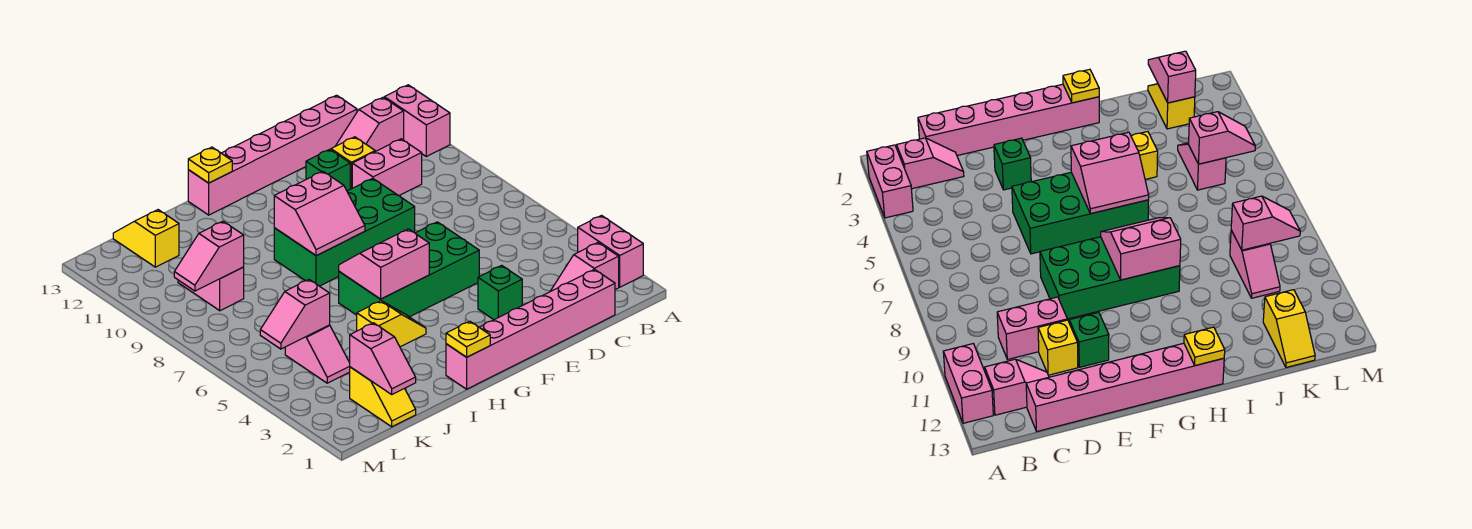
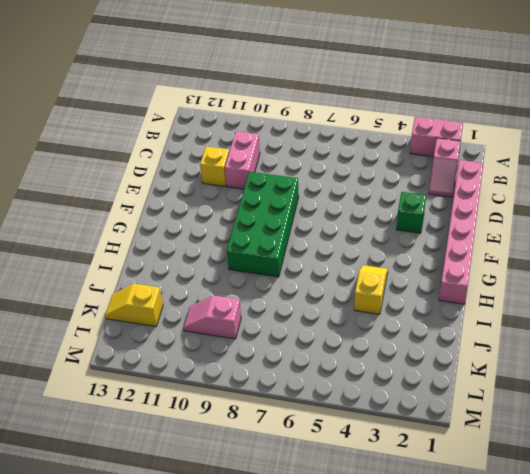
none -> pink brick A11:A12 level 1
none -> pink slope B12:C12 level 1 top B
none -> pink brick C13:H13 level 1

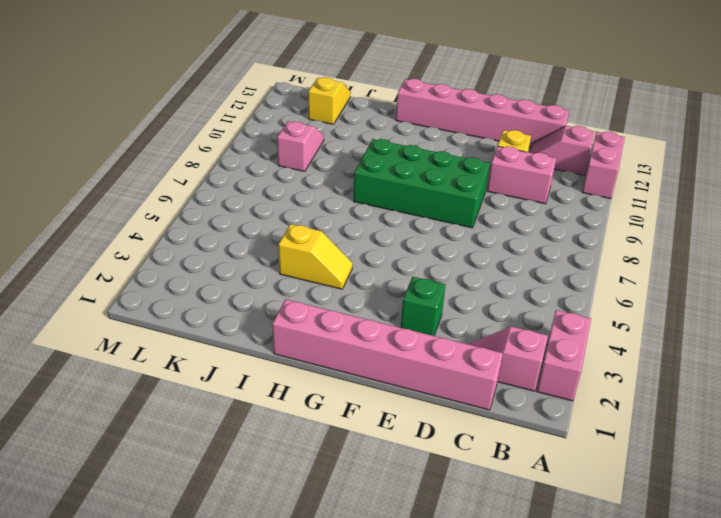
none -> green brick E5:H6 level 1
none -> green brick E11 level 1
none -> yellow slope K1:K2 level 1 top 2

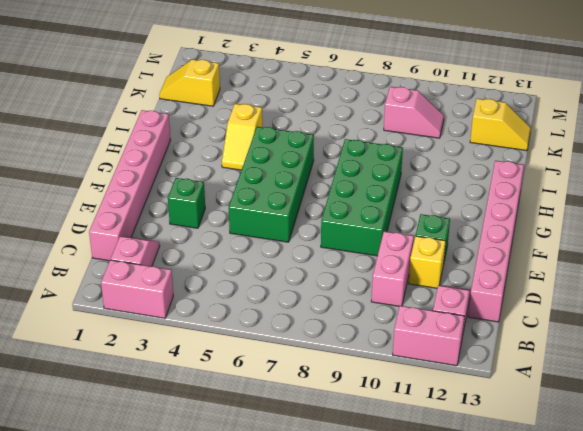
none -> pink slope K4:K5 level 1 top 5
none -> pink slope G5:H6 level 2 top 5
none -> pink slope G8:H9 level 2 top 9

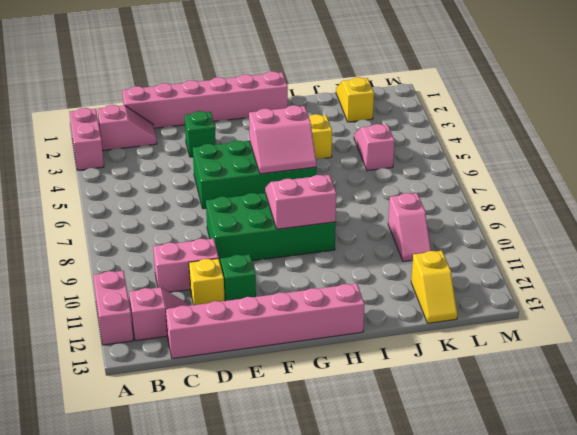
none -> yellow plate H1 level 2
none -> yellow plate H13 level 2
none -> pink slope K1:K2 level 2 top 2

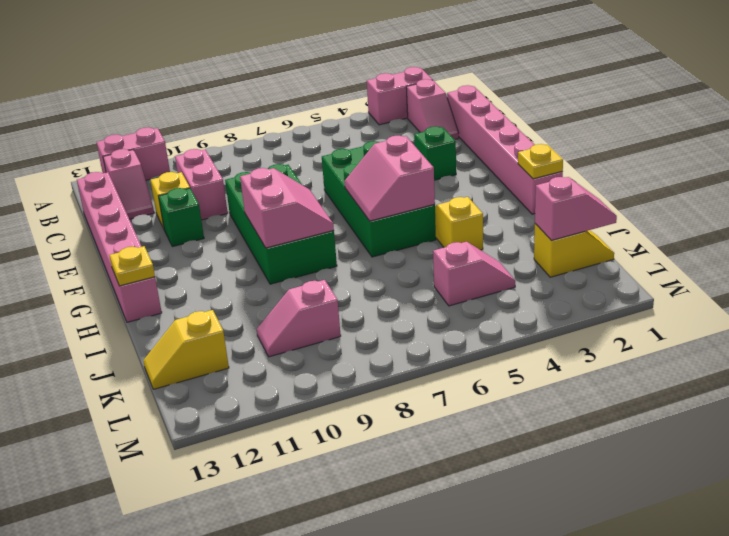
none -> pink slope K5:L5 level 2 top K
none -> pink slope K9:L9 level 2 top K

